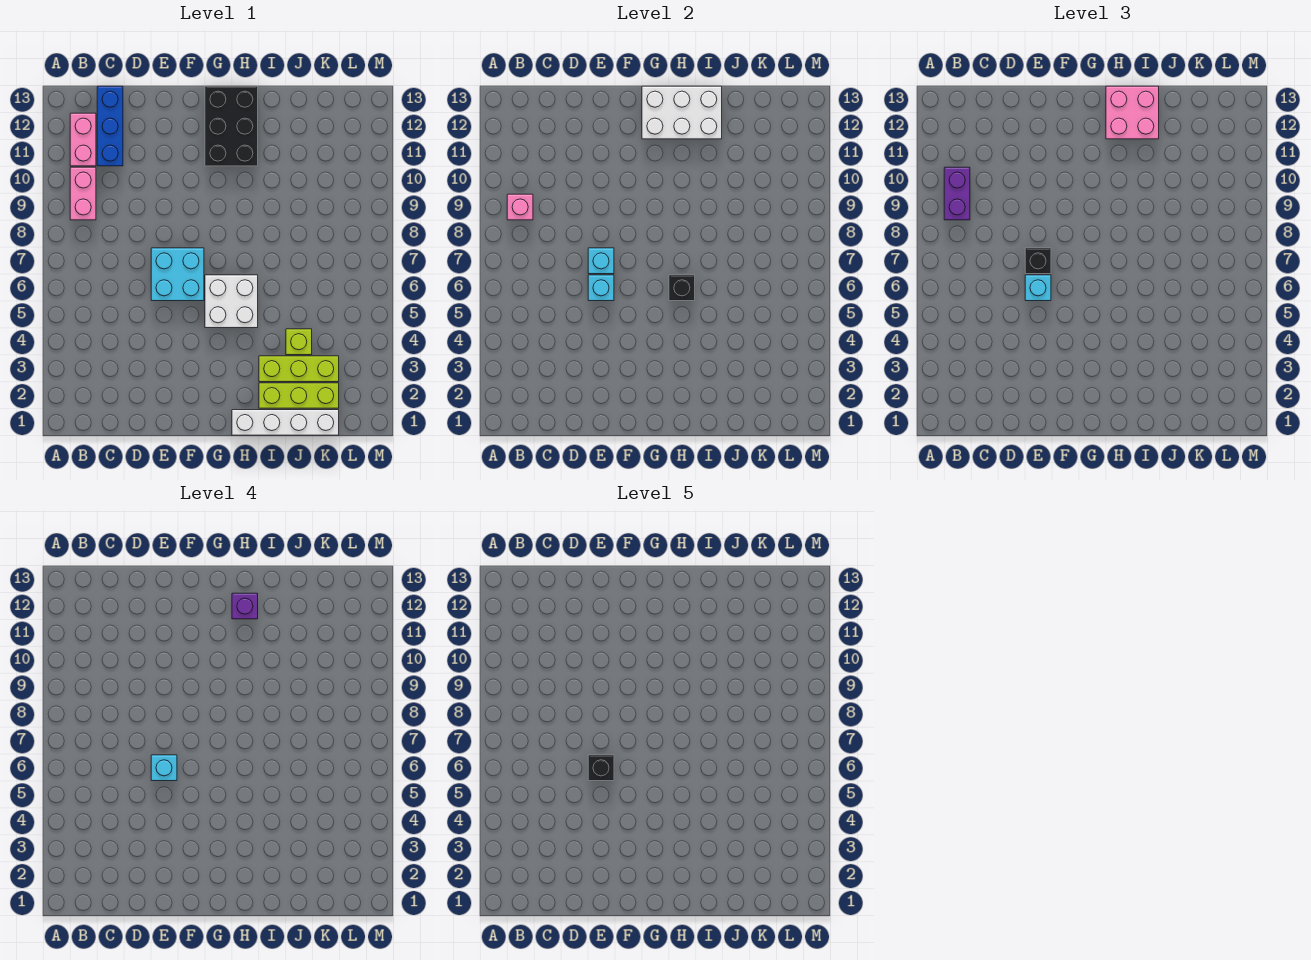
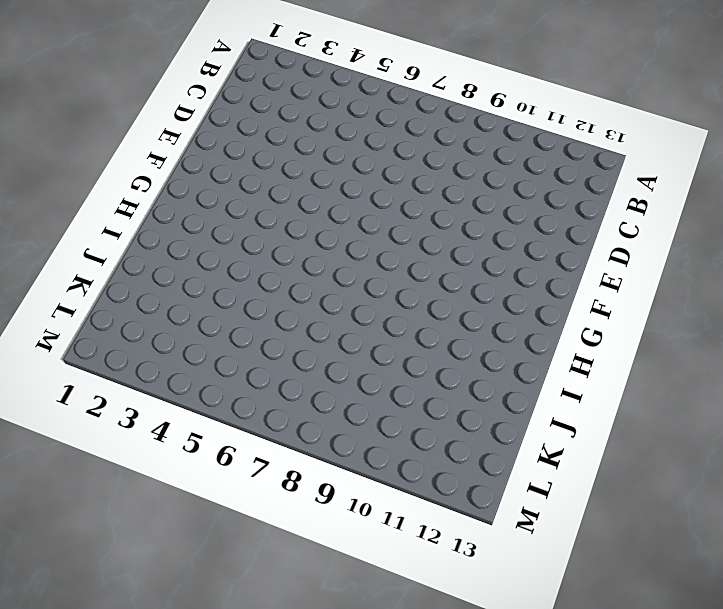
none -> pink brick B9:B10 level 1
none -> pink brick B11:B12 level 1
none -> blue brick C11:C13 level 1

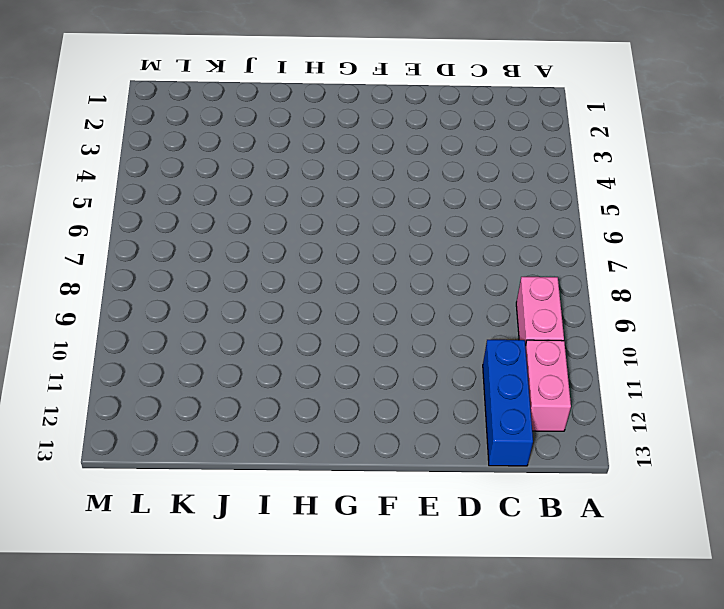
none -> cyan brick E6:F7 level 1
none -> white brick G5:H6 level 1
none -> black brick G11:H13 level 1

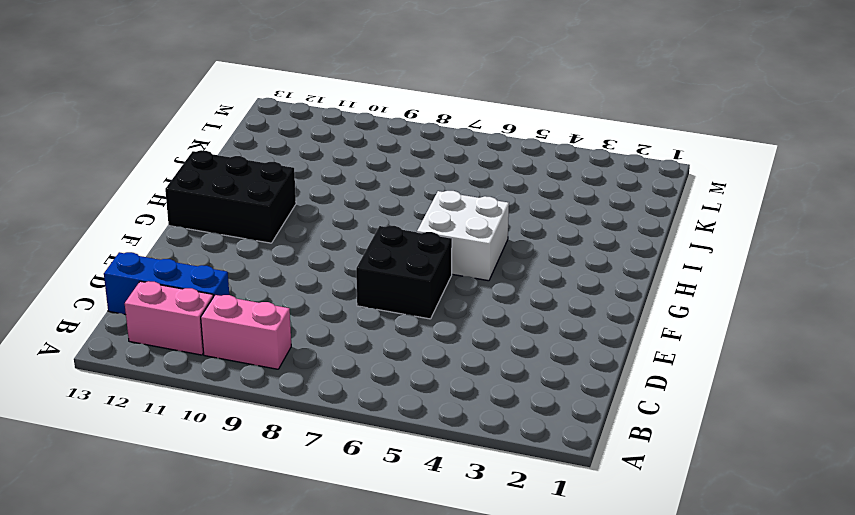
black brick E6:F7 level 1 -> cyan brick E6:F7 level 1
none -> white brick H1:K1 level 1
none -> lime brick I2:K2 level 1
none -> lime brick I3:K3 level 1

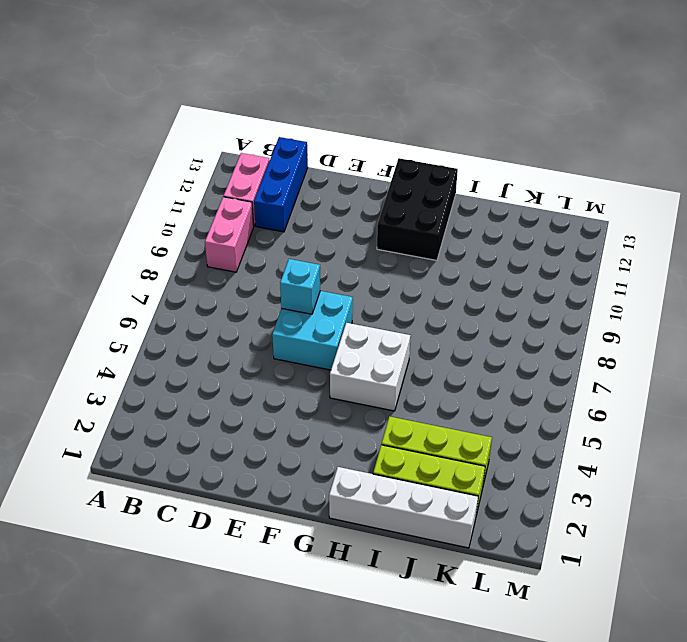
none -> lime brick J4 level 1
none -> pink brick B9 level 2
none -> cyan brick E6 level 2

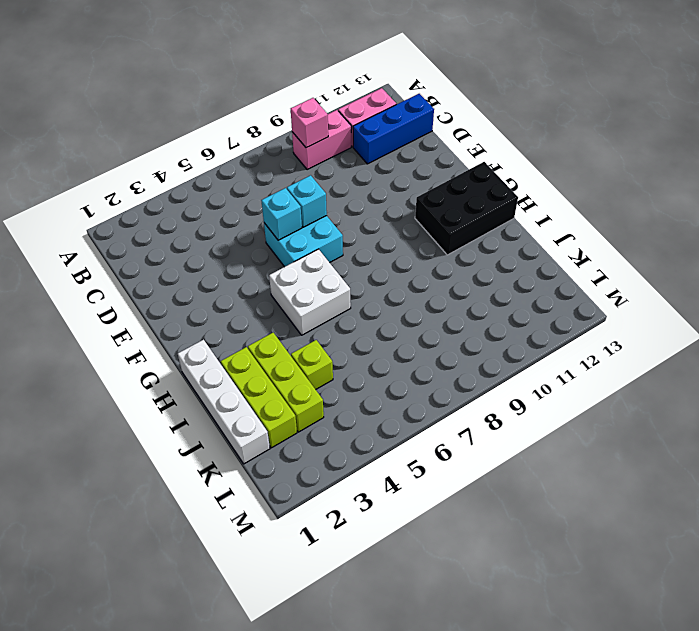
none -> white brick G12:I13 level 2
none -> black brick H6 level 2
none -> purple brick B9:B10 level 3

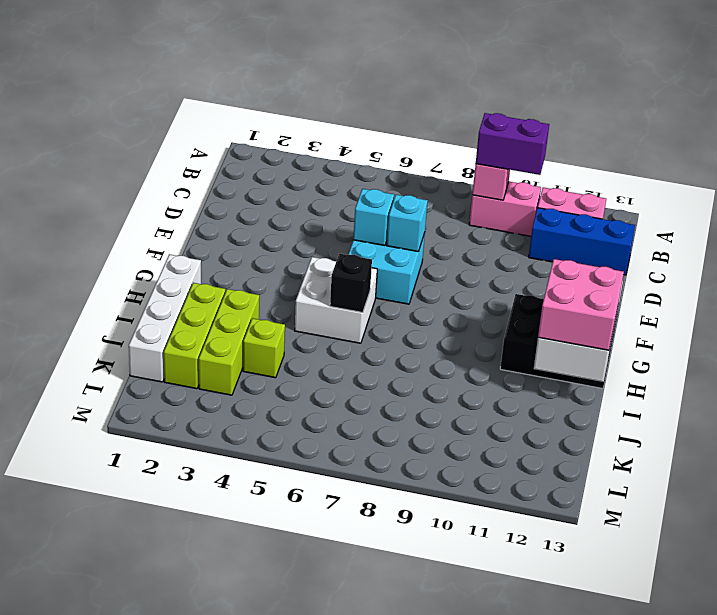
none -> cyan brick E6 level 3
none -> black brick E7 level 3
none -> cyan brick E6 level 4

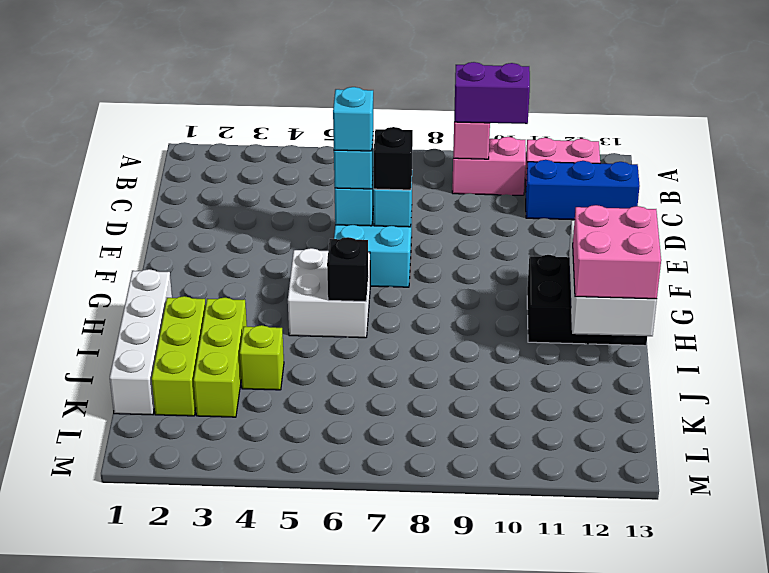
none -> purple brick H12 level 4
none -> black brick E6 level 5

